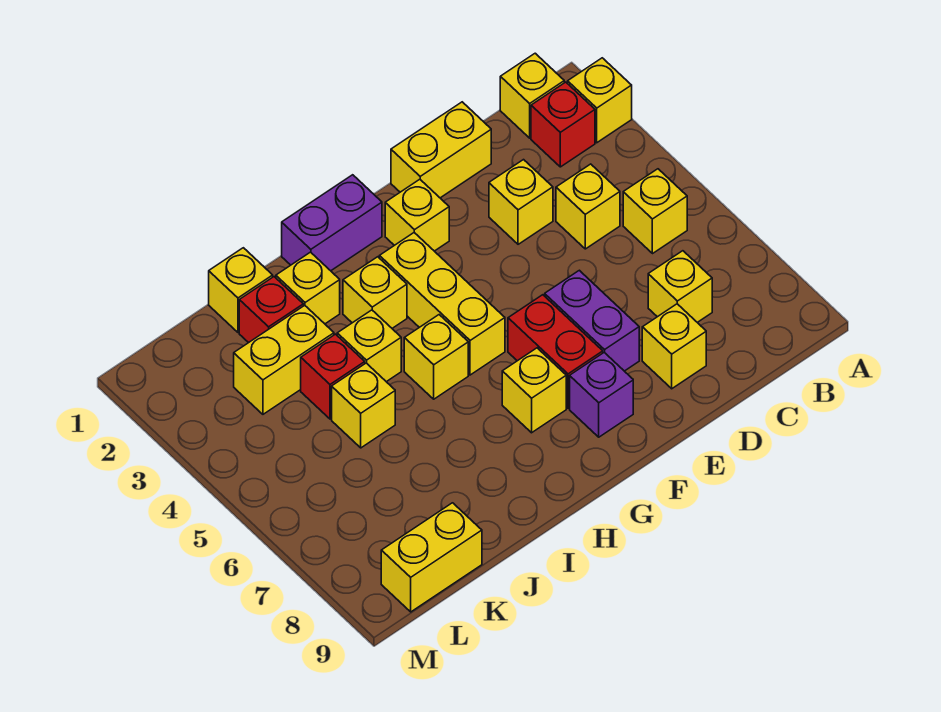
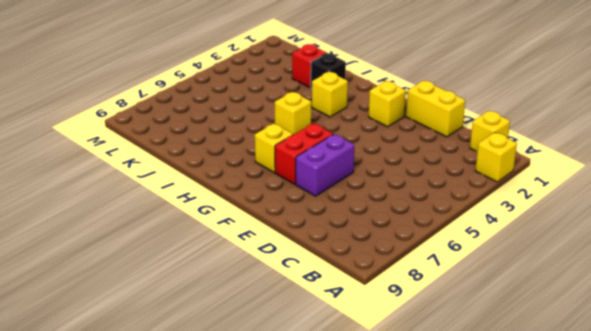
black brick I2 level 1 -> yellow brick I2 level 1
none -> red brick B2 level 1
none -> yellow brick B5 level 1
none -> yellow brick C4 level 1

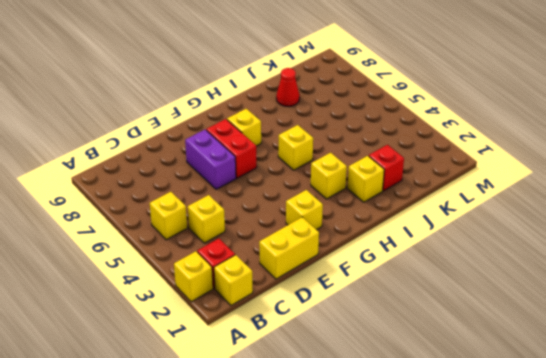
red cone J8 level 1 -> none
none -> yellow brick C7 level 1
none -> yellow brick D3 level 1
none -> yellow brick D8 level 1

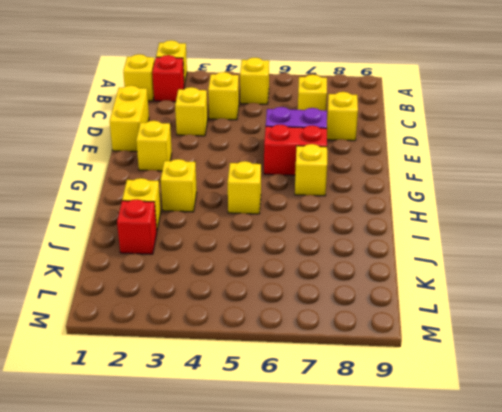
none -> purple brick F8 level 1
none -> purple brick G1:H1 level 1
none -> yellow brick G3:G5 level 1

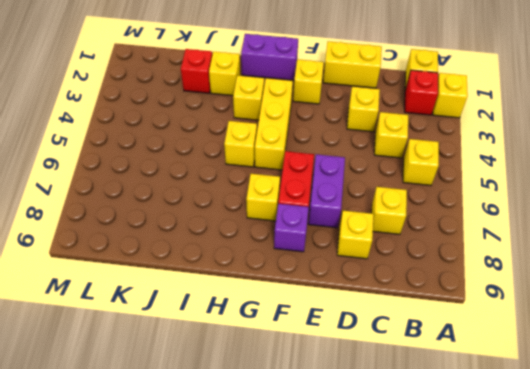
none -> yellow brick I4 level 1
none -> yellow brick J1 level 1
none -> yellow brick J3:K3 level 1

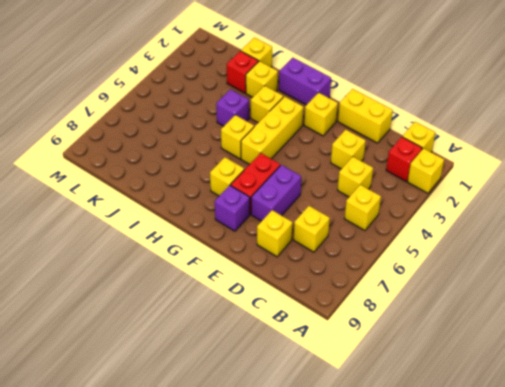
purple brick I4 level 1 -> yellow brick I4 level 1
none -> yellow brick J3:K3 level 1
none -> red brick J4 level 1
none -> yellow brick J5 level 1

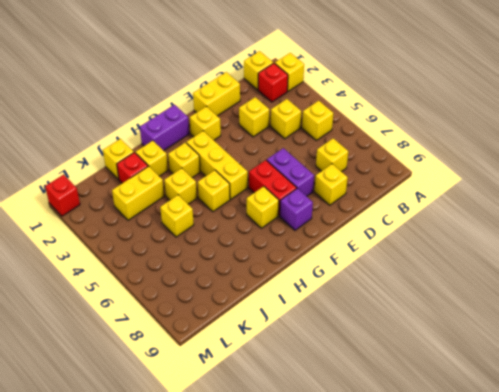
red brick M1 level 1 -> red brick J4 level 1
none -> yellow brick K9:L9 level 1

